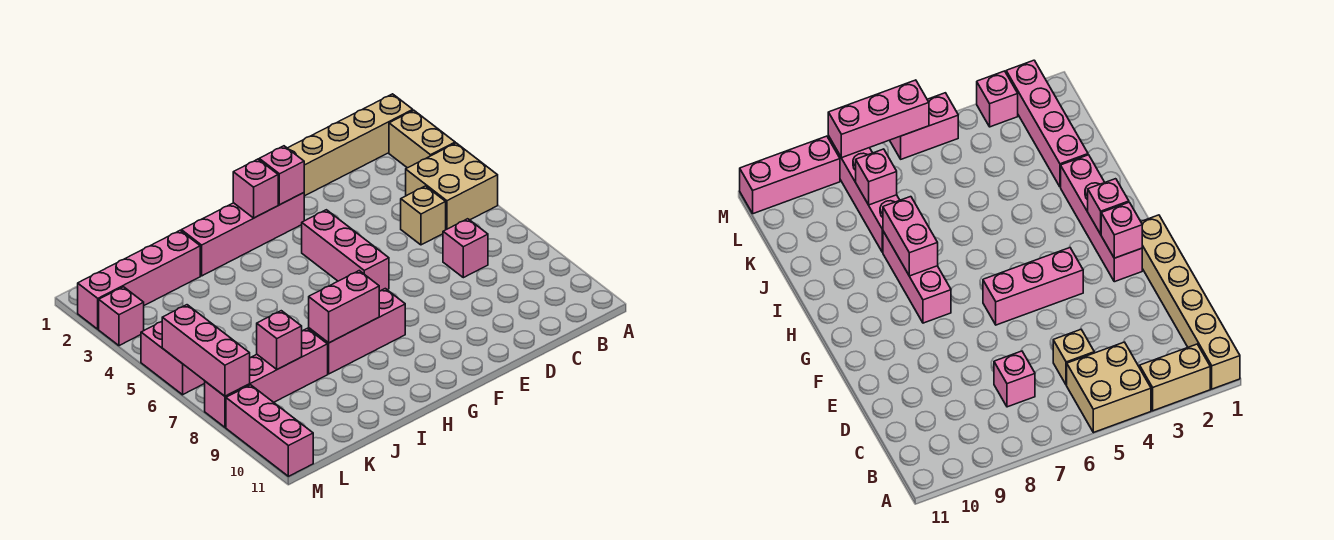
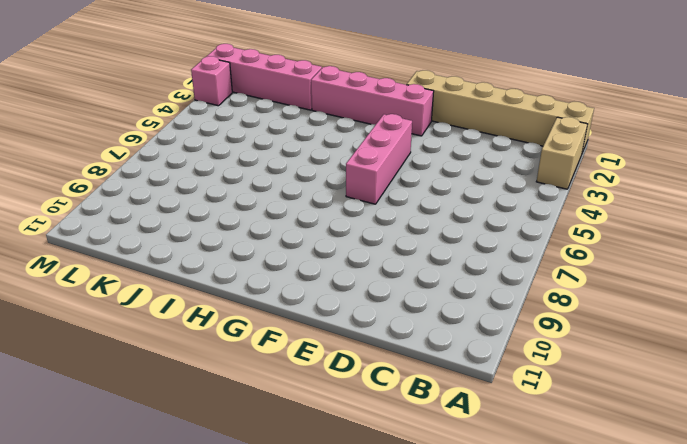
none -> tan brick A4:B5 level 1
none -> tan brick C5 level 1
none -> pink brick C7 level 1

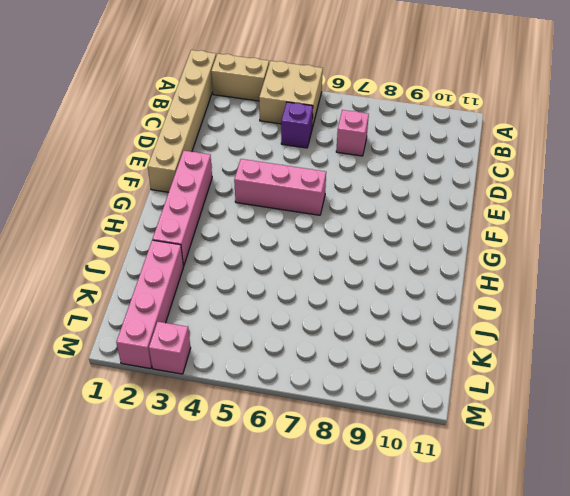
purple brick C5 level 1 -> tan brick C5 level 1
none -> pink brick G8:I8 level 1
none -> pink brick J8:M8 level 1
none -> pink brick M5:M6 level 1

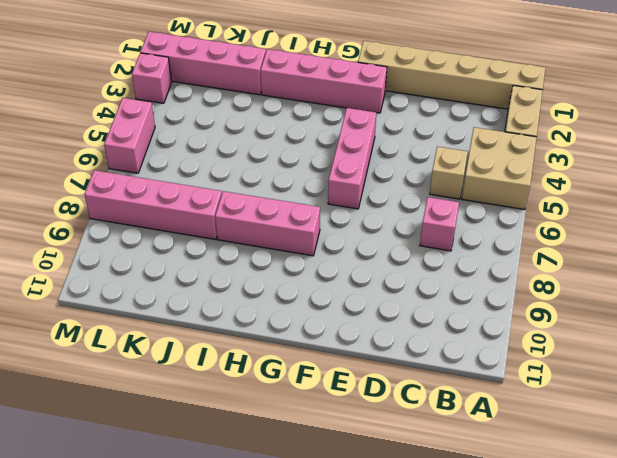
none -> pink brick M9:M11 level 1
none -> pink brick F2 level 2
none -> pink brick G2 level 2

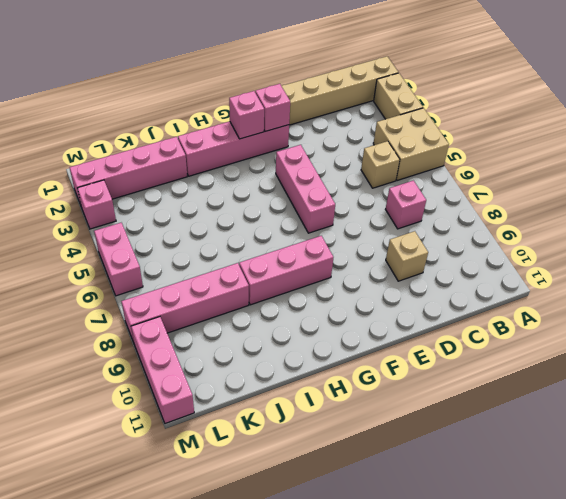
tan brick D9 level 1 -> none
none -> pink brick H8:I8 level 2
none -> pink brick K8 level 2
none -> pink brick M6:M8 level 2

